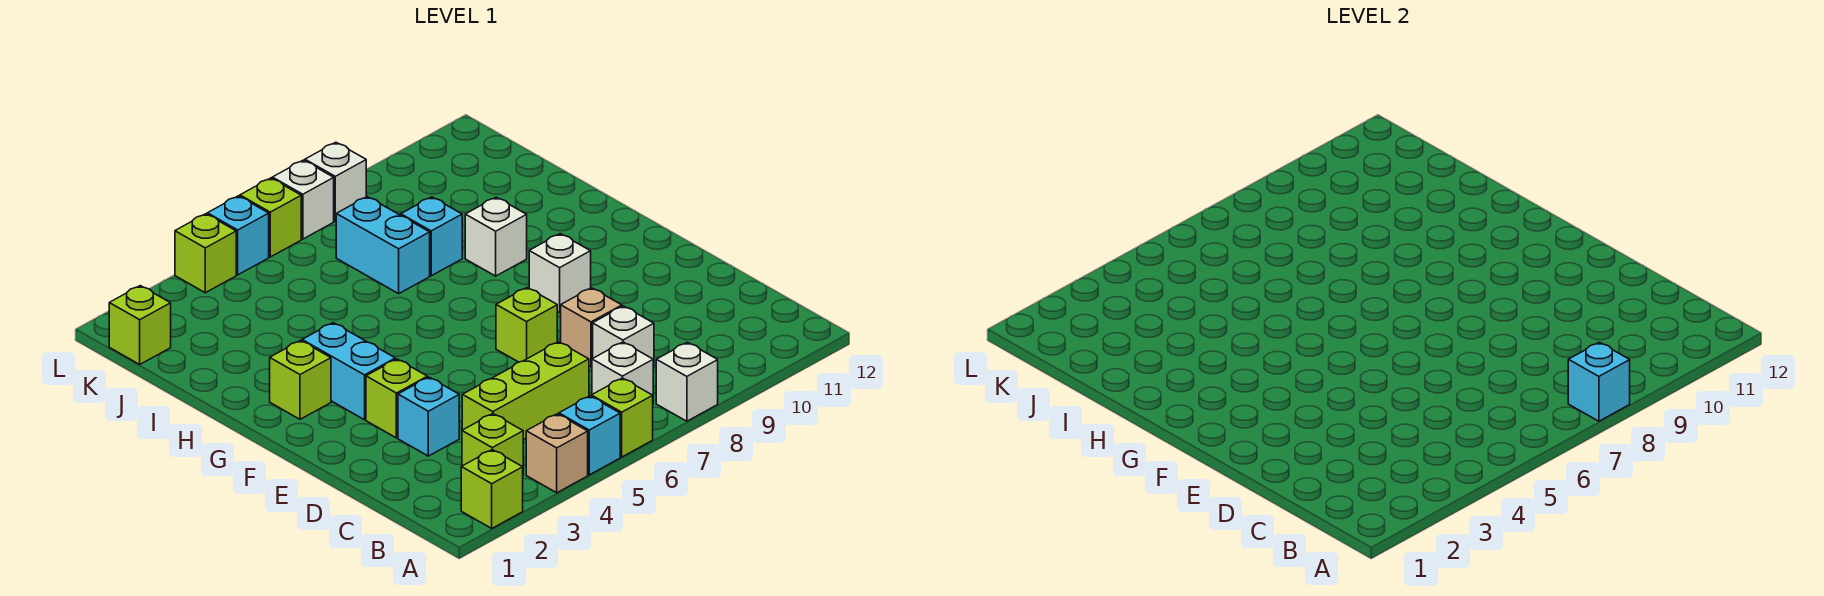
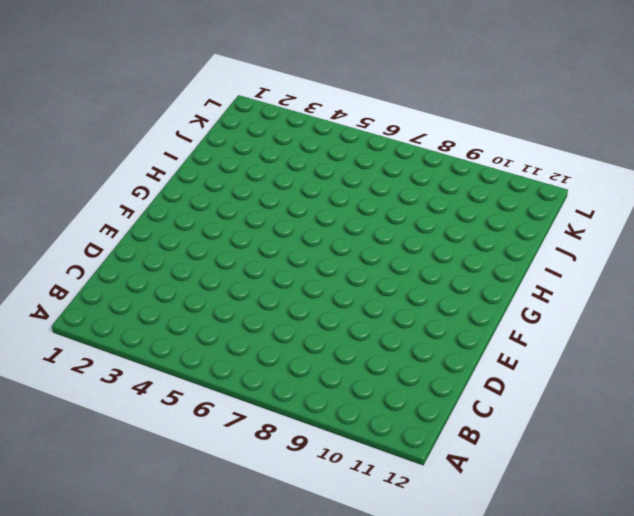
none -> lime brick A2 level 1
none -> tan brick A4 level 1
none -> cyan brick A5 level 1

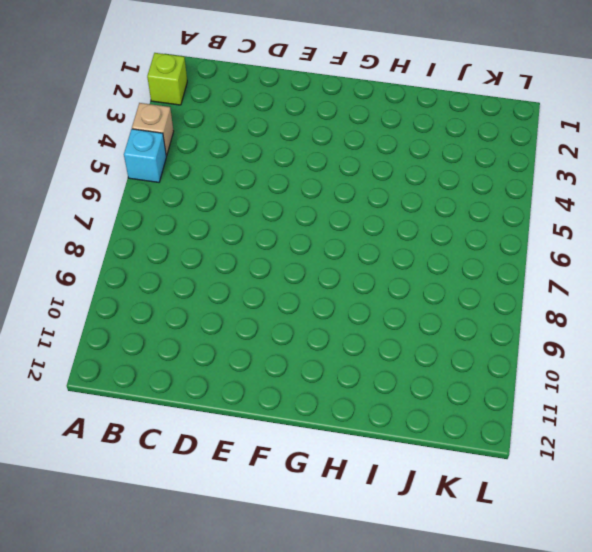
none -> lime brick A6 level 1
none -> white brick A8 level 1
none -> lime brick B3 level 1

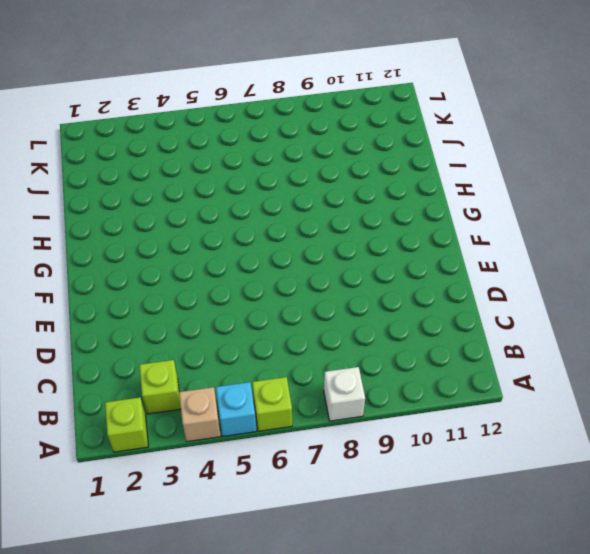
none -> white brick B7 level 1
none -> lime brick C4:C6 level 1
none -> white brick C8 level 1

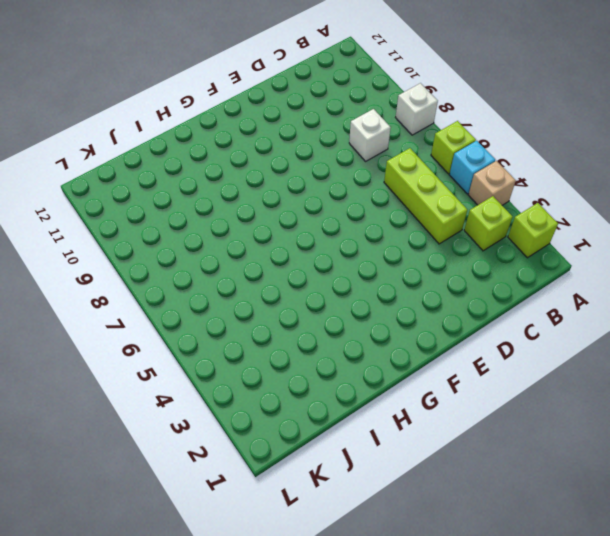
none -> white brick B7 level 1
none -> cyan brick D3 level 1
none -> tan brick D8 level 1

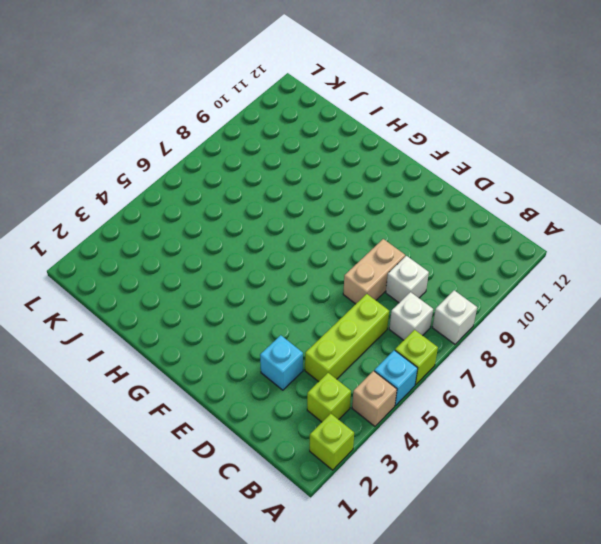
tan brick D7:D8 level 1 -> tan brick D8 level 1
none -> lime brick E3 level 1
none -> lime brick E7 level 1
none -> cyan brick F3:G3 level 1

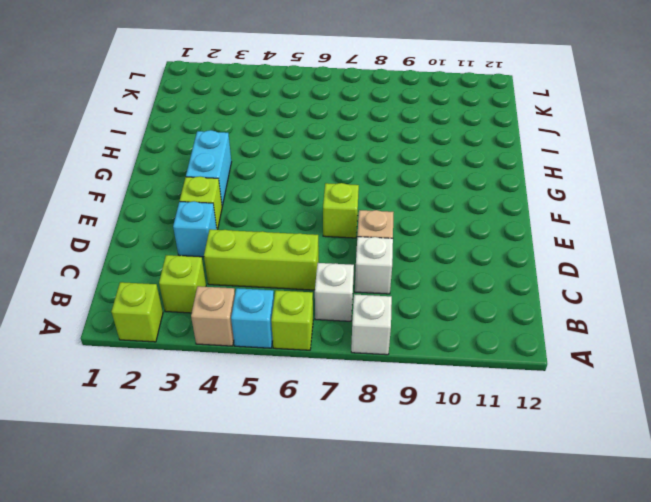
none -> white brick F9 level 1
none -> lime brick G2 level 1
none -> white brick H9 level 1

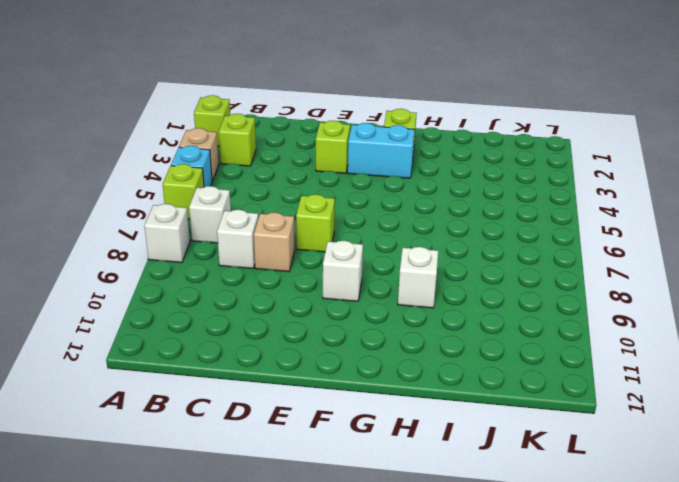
none -> lime brick C4:C6 level 1
none -> cyan brick D3 level 1
none -> cyan brick I7:J7 level 1

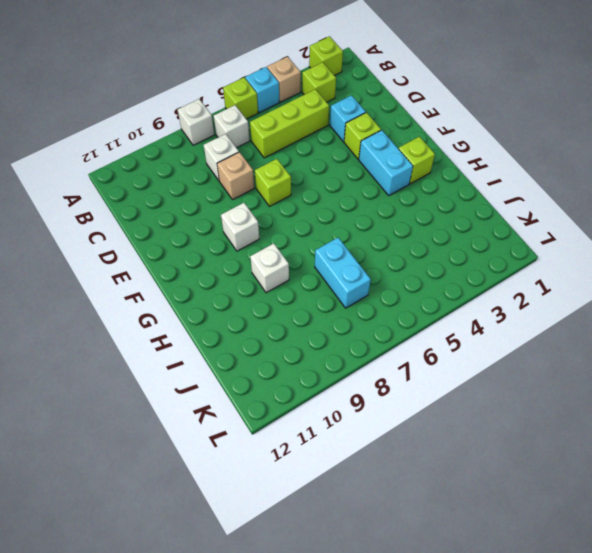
none -> cyan brick I8 level 1
none -> lime brick K1 level 1
none -> lime brick L4 level 1

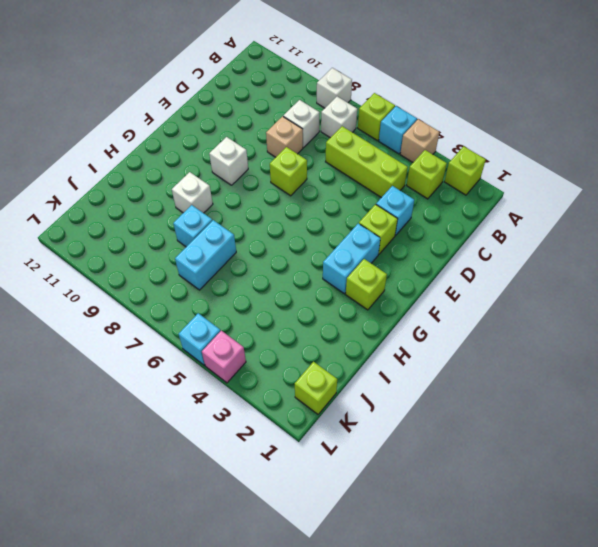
pink brick L4 level 1 -> lime brick L4 level 1
none -> lime brick L6 level 1
none -> white brick L7 level 1
none -> white brick L8 level 1

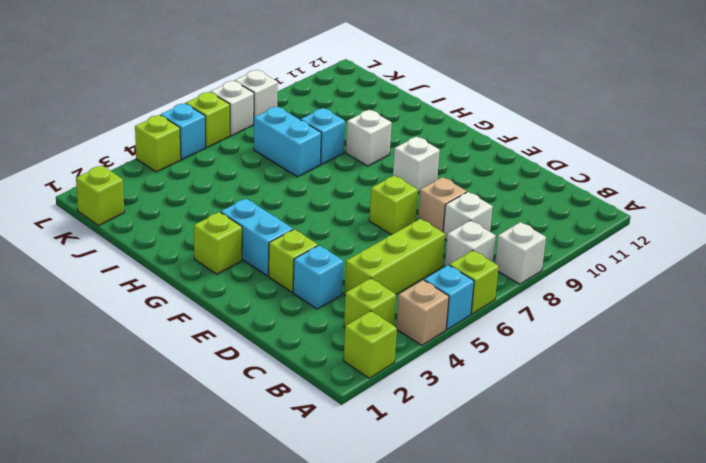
none -> cyan brick A8 level 2

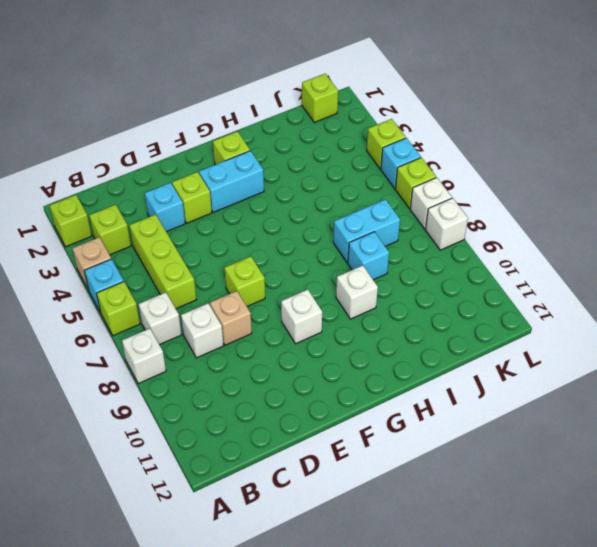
none -> cyan brick A8 level 2

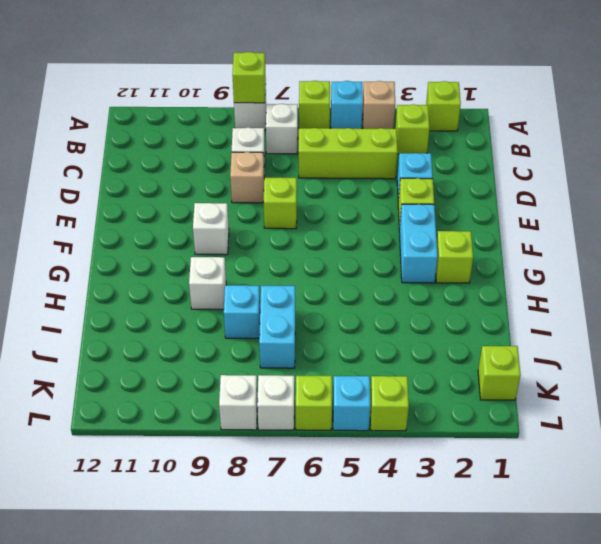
lime brick A8 level 2 -> cyan brick A8 level 2

